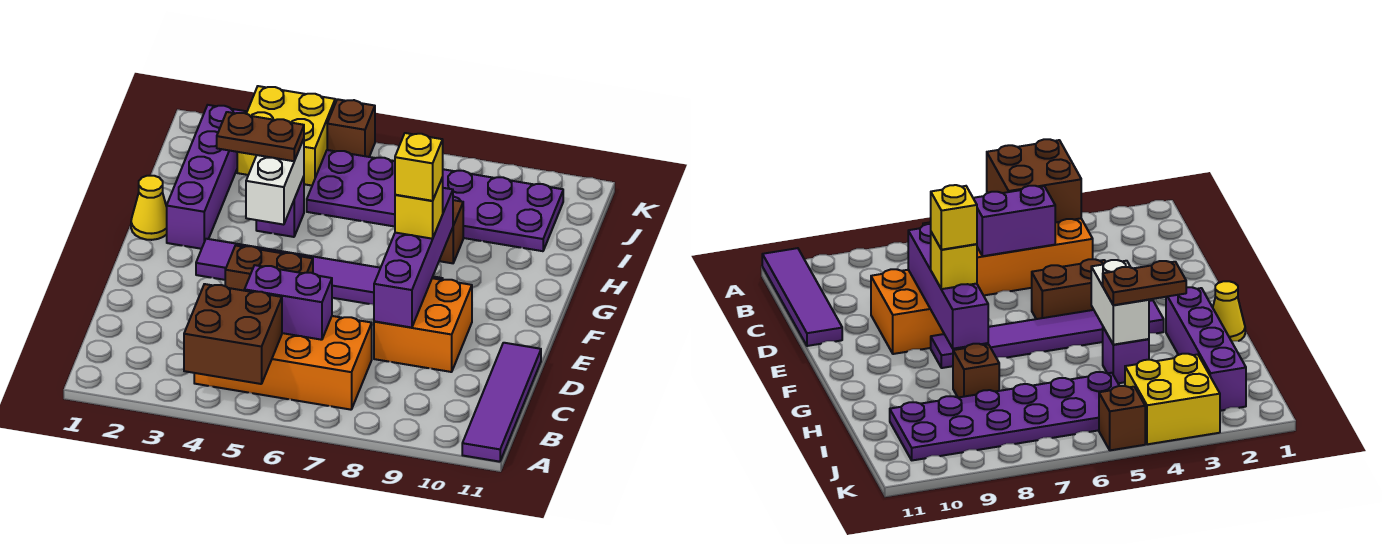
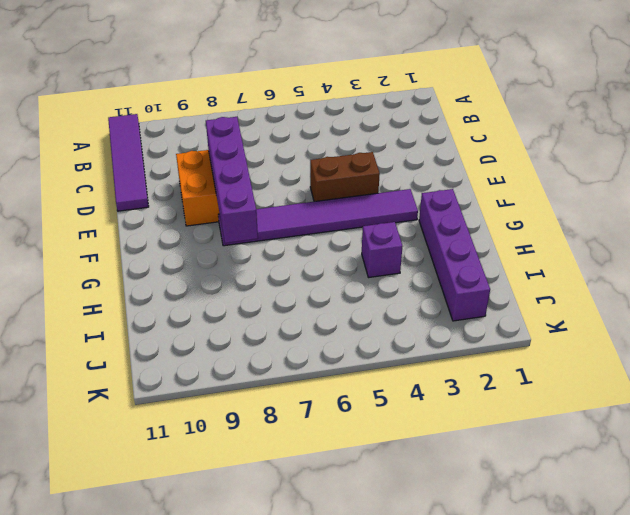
none -> orange brick B4:C7 level 1
none -> yellow cone G1 level 1
none -> brown brick H8 level 1

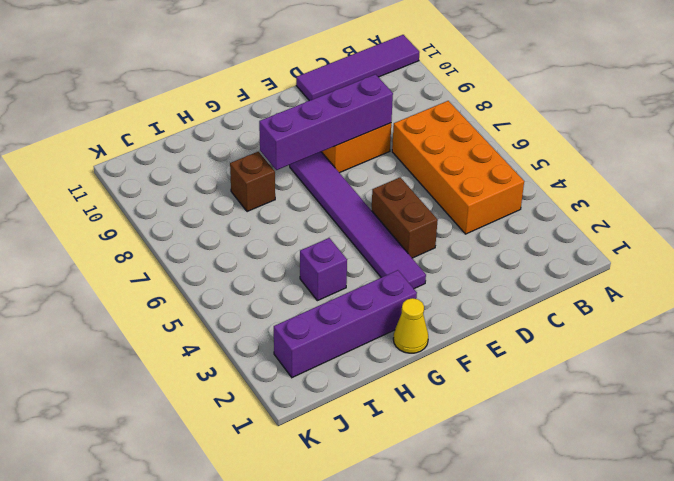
none -> purple plate I5:J10 level 1
none -> yellow brick J3:K4 level 1
none -> brown brick K5 level 1

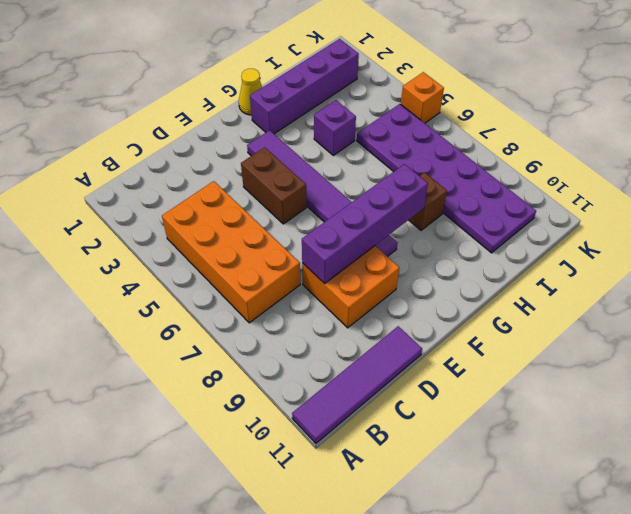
orange brick K5 level 1 -> brown brick K5 level 1
none -> yellow brick J3:K4 level 1
none -> brown brick A4:B5 level 2
none -> purple brick C5:C6 level 2

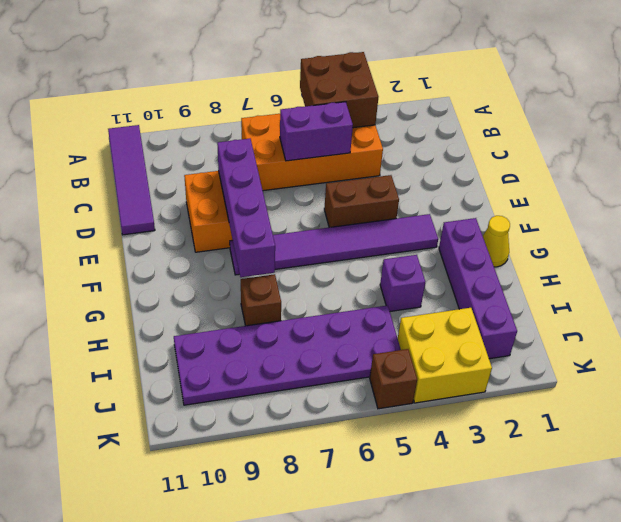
none -> white brick G4:H4 level 2
none -> yellow brick F8 level 3
none -> brown plate H3:H4 level 3

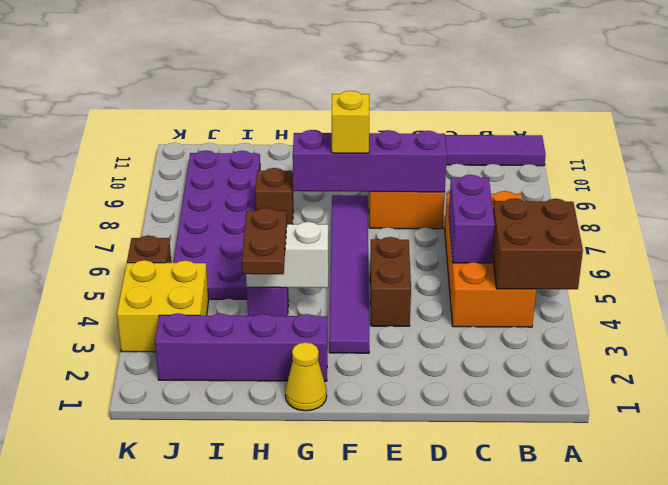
none -> yellow brick F8 level 4

